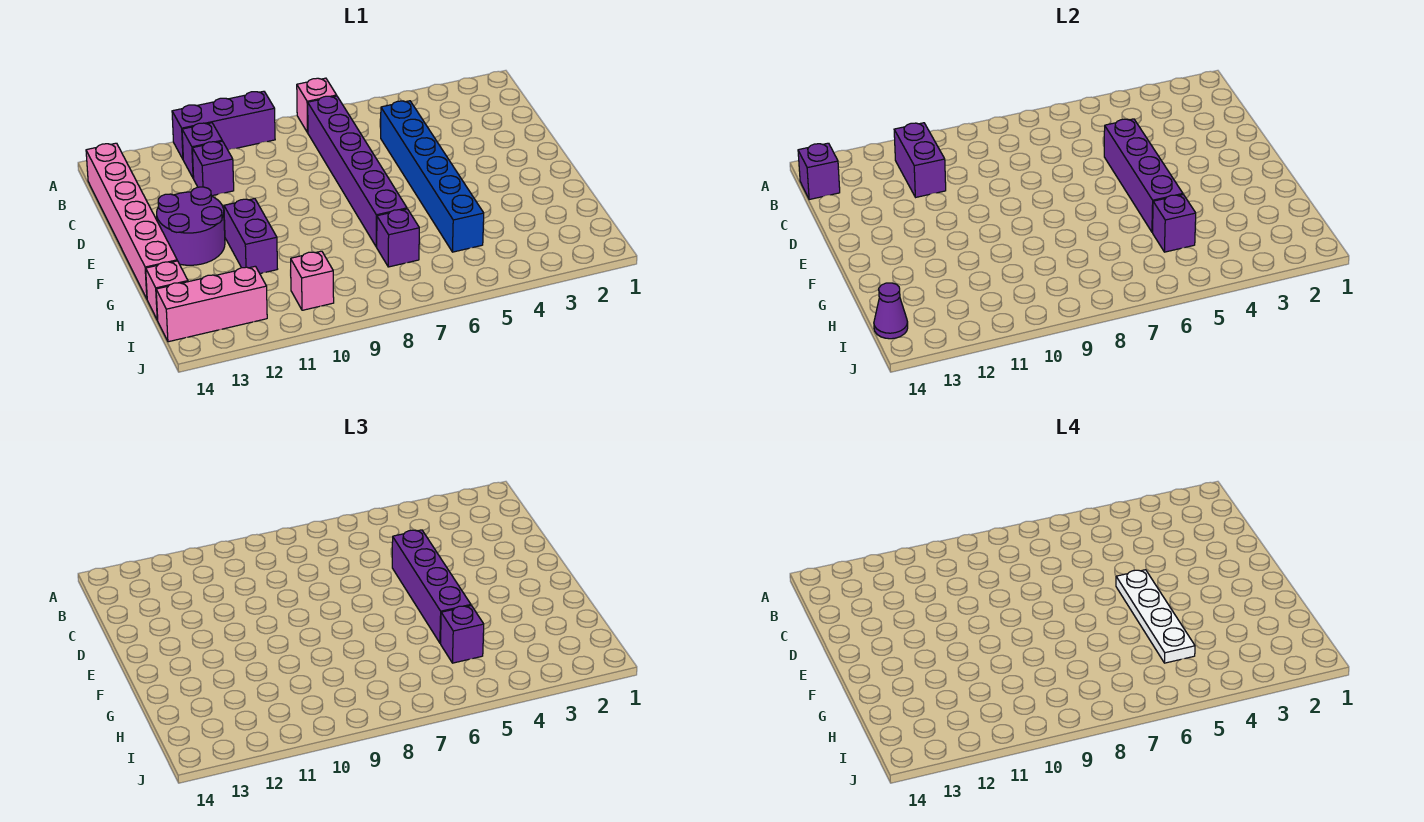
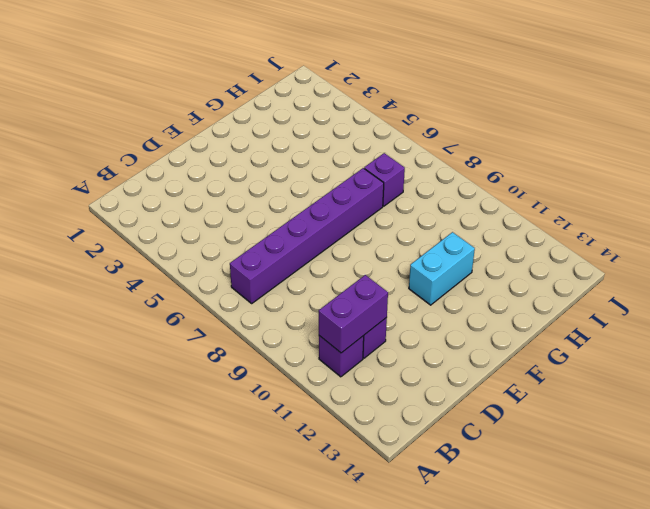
cyan brick F11:G11 level 1 -> purple brick F11:G11 level 1
none -> pink brick A7 level 1
none -> purple brick A9:A11 level 1
none -> pink brick B14:G14 level 1

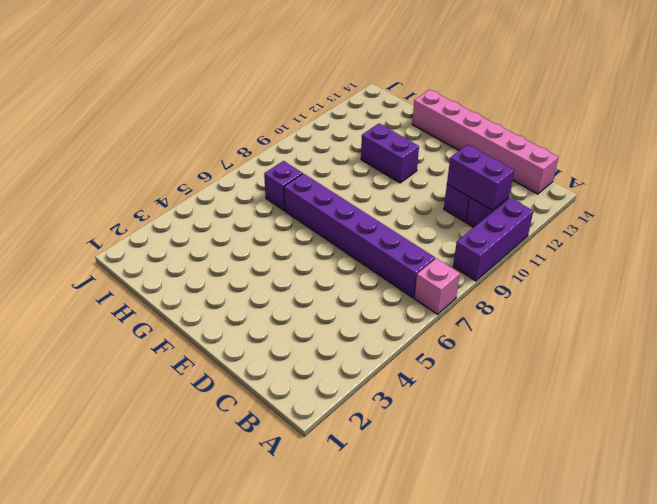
none -> blue brick C5:H5 level 1
none -> purple round brick E12:F13 level 1
none -> pink brick H14 level 1

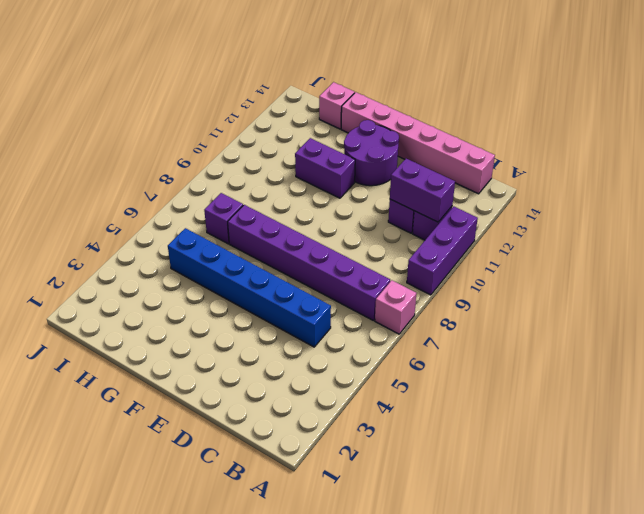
none -> pink brick I10 level 1
none -> pink brick I12:I14 level 1
none -> purple brick B14 level 2

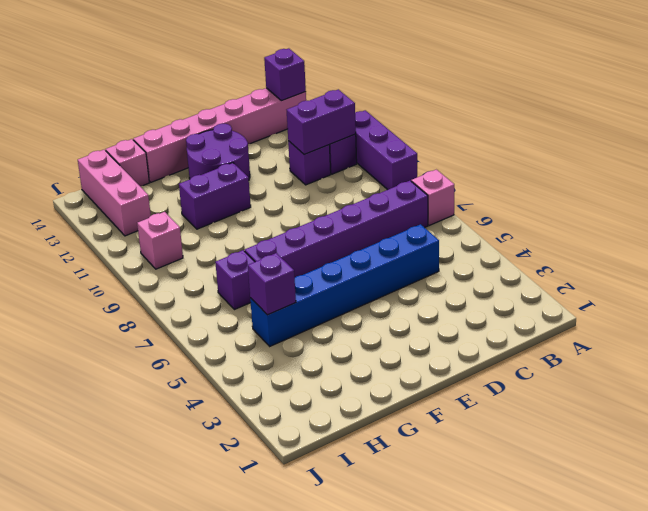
none -> purple brick D5:G5 level 2
none -> purple cone I14 level 2
none -> purple brick D5:G5 level 3

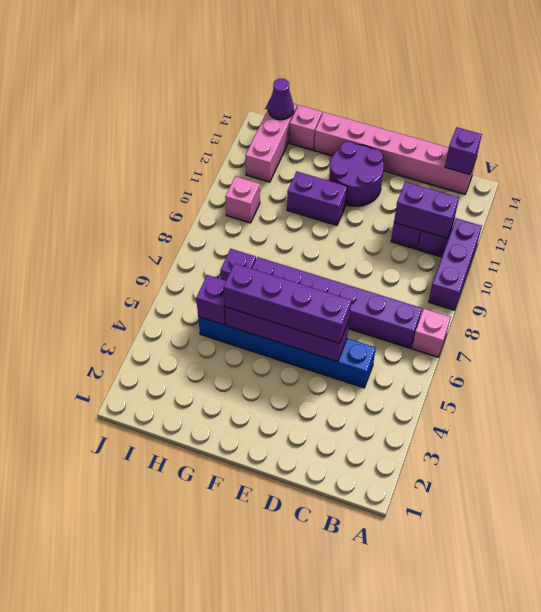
none -> purple brick H5 level 3
none -> white plate E5:H5 level 4

